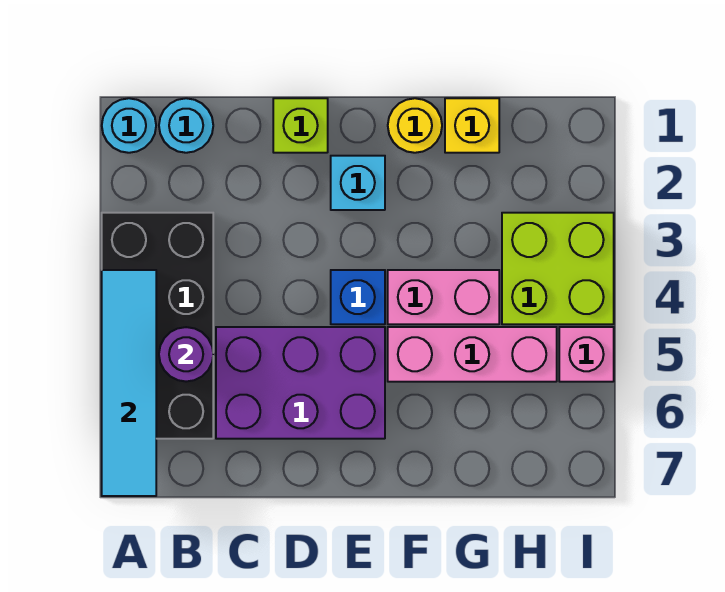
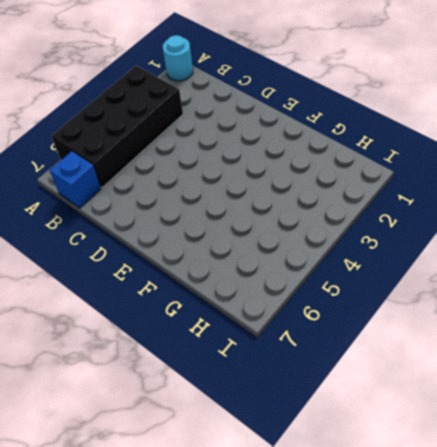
blue brick B7 level 1 -> blue brick E4 level 1
none -> cyan round brick B1 level 1
none -> purple brick C5:E6 level 1
none -> lime brick D1 level 1

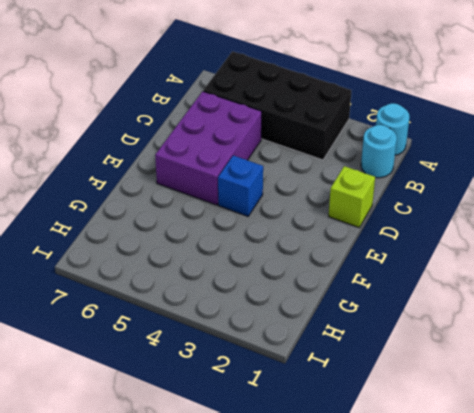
none -> cyan brick E2 level 1
none -> yellow round brick F1 level 1
none -> pink brick F4:G4 level 1

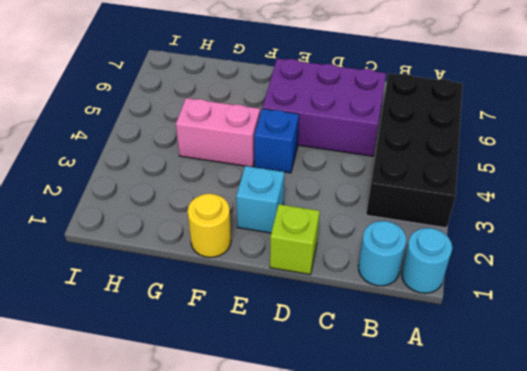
none -> pink brick F5:H5 level 1
none -> yellow brick G1 level 1
none -> lime brick H3:I4 level 1

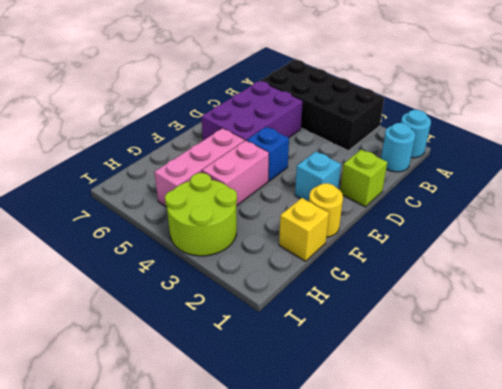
lime round brick H3:I4 level 1 -> lime brick H3:I4 level 1
none -> pink brick I5 level 1
none -> cyan tile A4:A7 level 2
none -> purple round brick B5 level 2

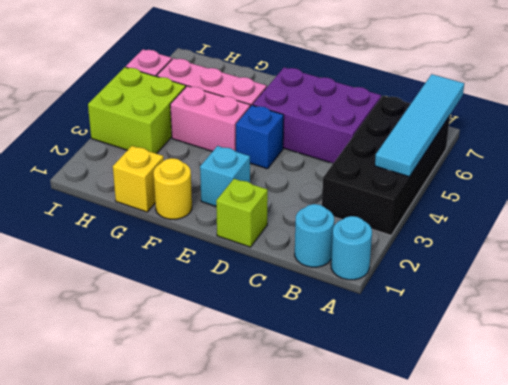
none -> purple round brick B5 level 2

